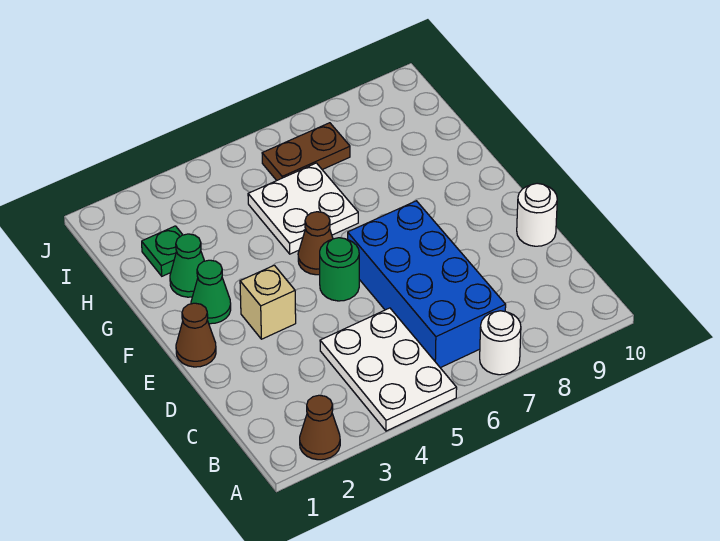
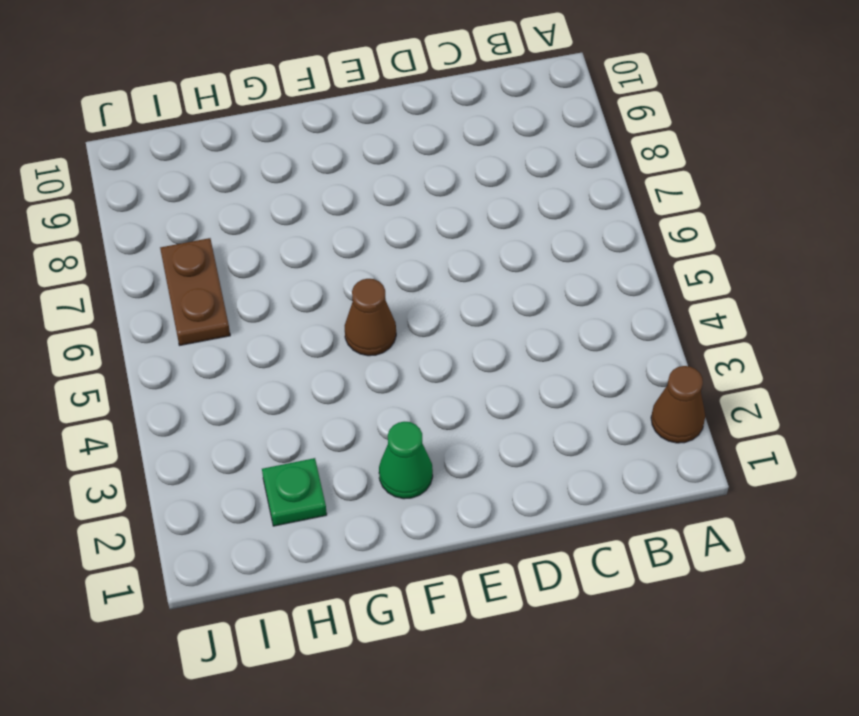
none -> white plate A4:C5 level 1
none -> white round brick A7 level 1
none -> blue brick B6:E7 level 1

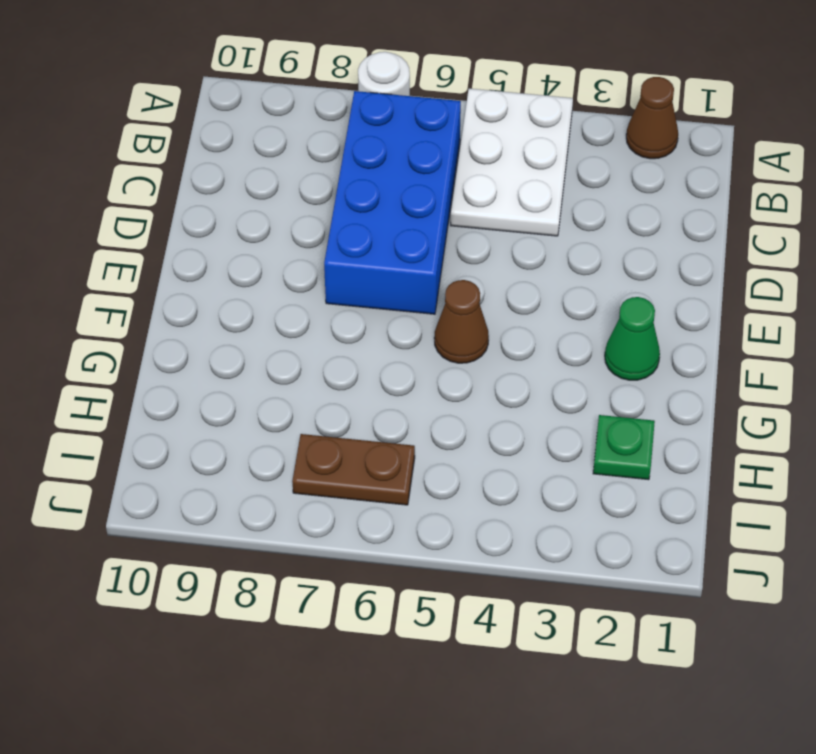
none -> white round brick D10 level 1
none -> brown cone E1 level 1
none -> tan brick E3 level 1

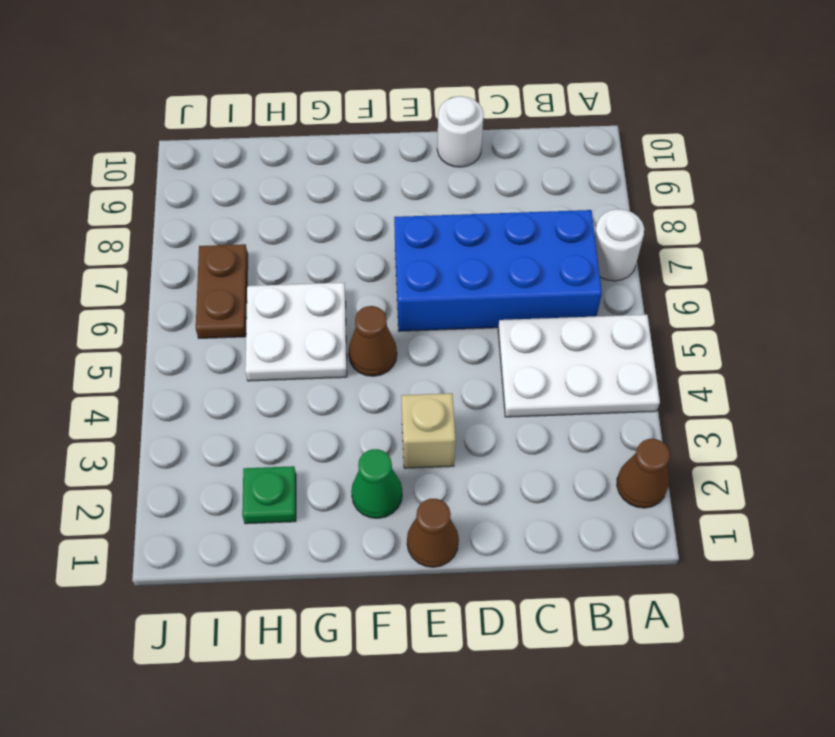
none -> green round brick E5 level 1
none -> green cone G2 level 1

